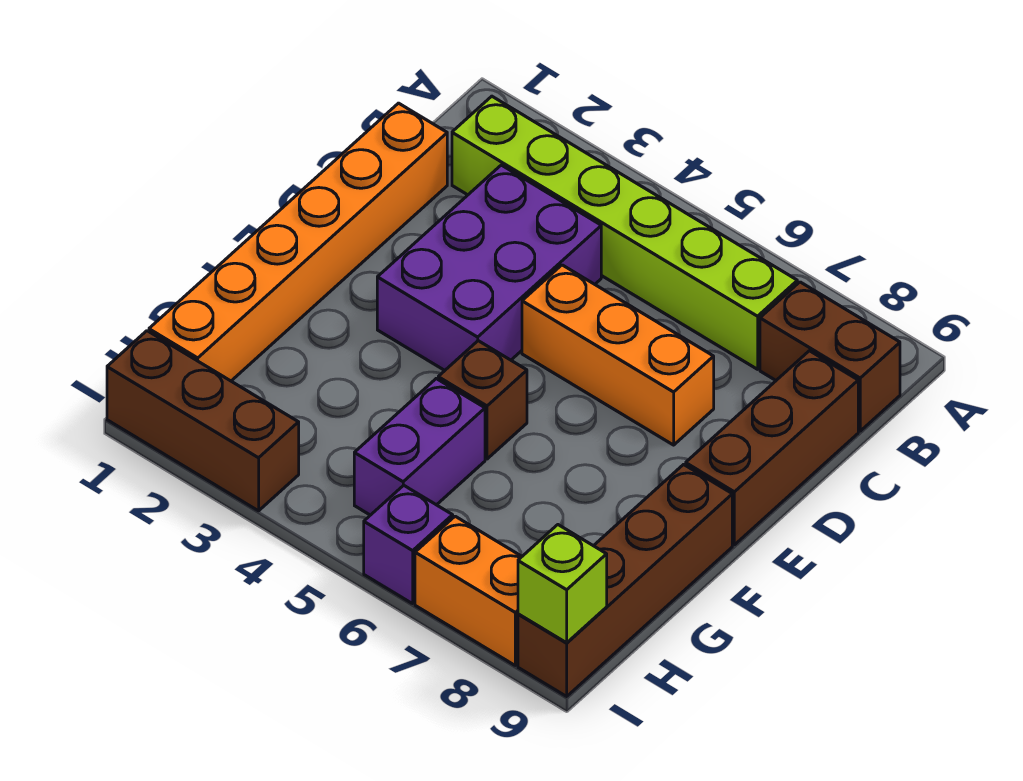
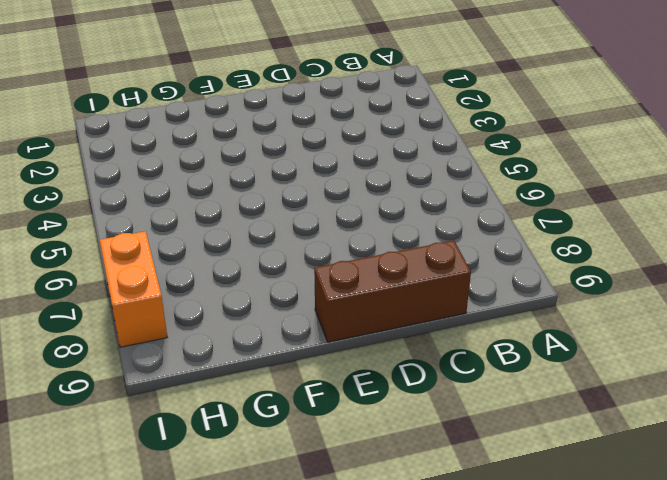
none -> lime brick B2:B7 level 1
none -> brown brick B8:B9 level 1
none -> orange brick C1:H1 level 1

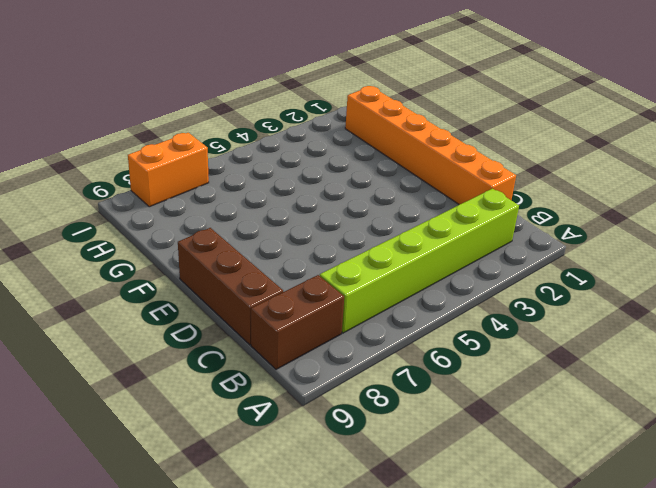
none -> purple brick C3:E4 level 1
none -> orange brick D5:D7 level 1
none -> brown brick F5 level 1

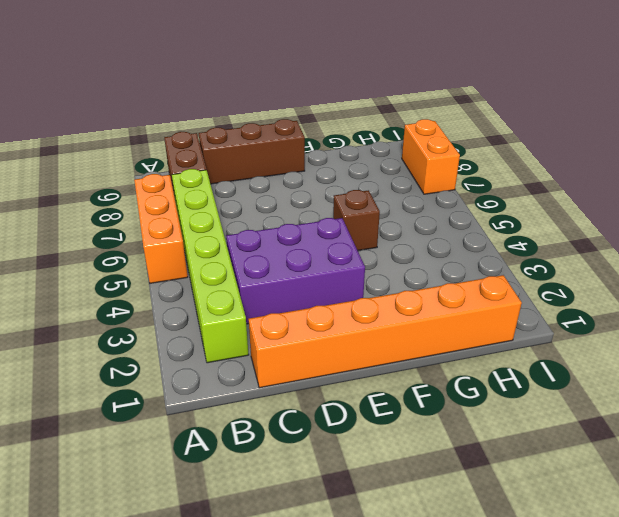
orange brick A5:A7 level 1 -> orange brick D5:D7 level 1
none -> brown brick F9:I9 level 1
none -> purple brick G5:H5 level 1
none -> brown brick I1:I3 level 1

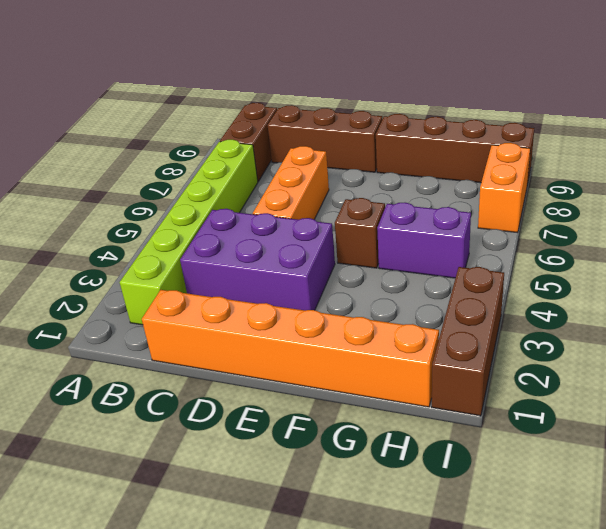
none -> purple brick I6 level 1
none -> lime brick I9 level 2

